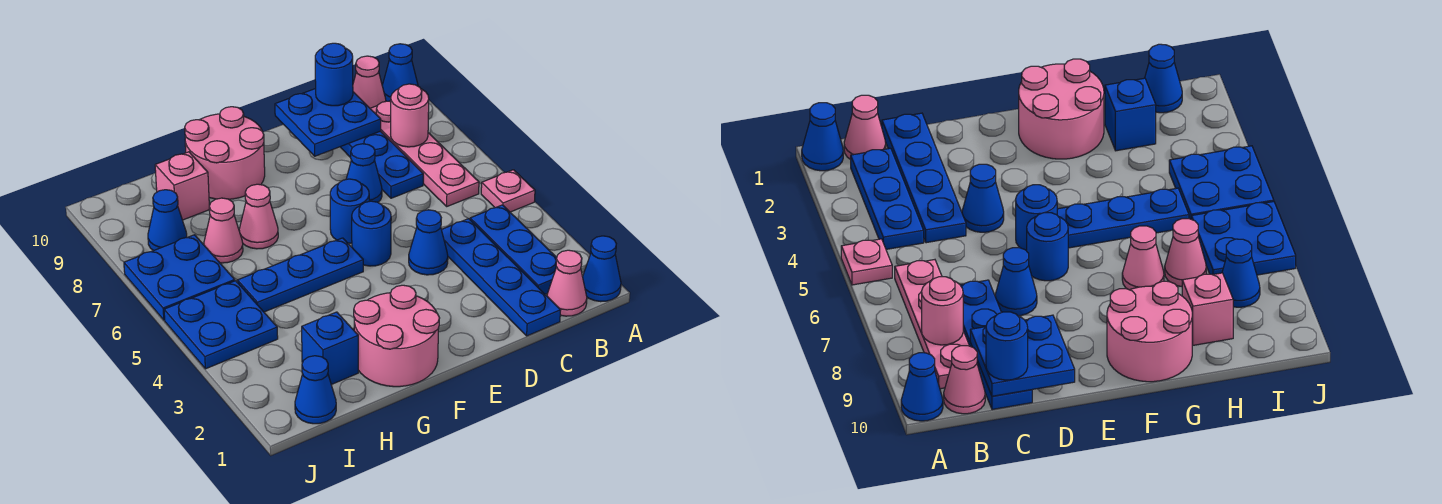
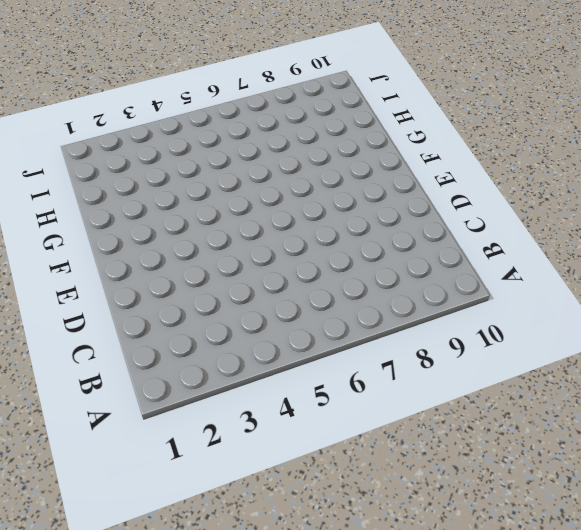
none -> blue cone A1 level 1
none -> pink plate A5 level 1
none -> blue cone A10 level 1

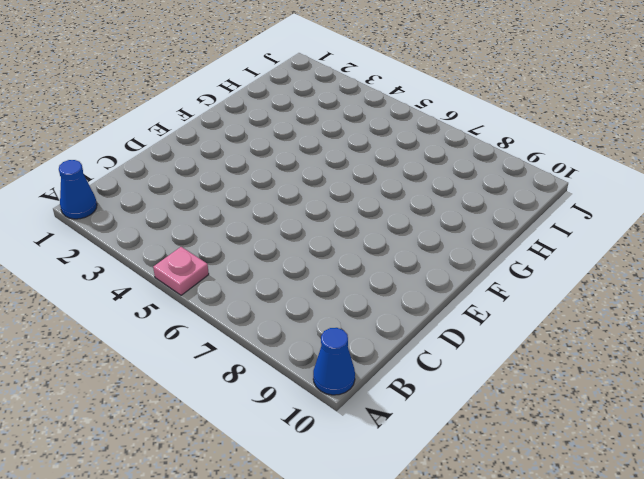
none -> pink cone B1 level 1
none -> blue plate B2:B4 level 1
none -> pink plate B6:B9 level 1

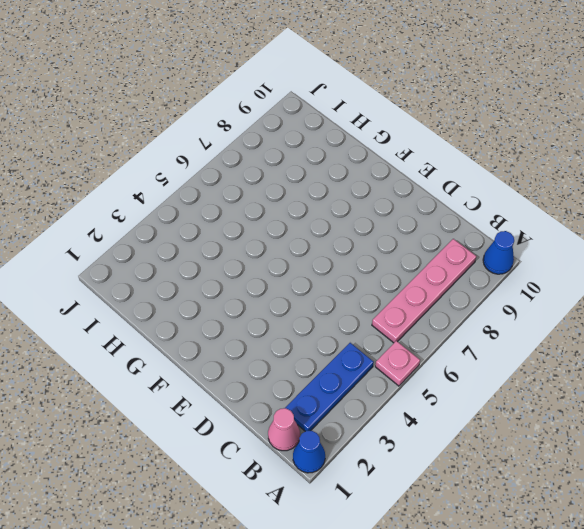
none -> pink cone B10 level 1
none -> blue plate C1:C4 level 1
none -> blue plate C7:C10 level 1

